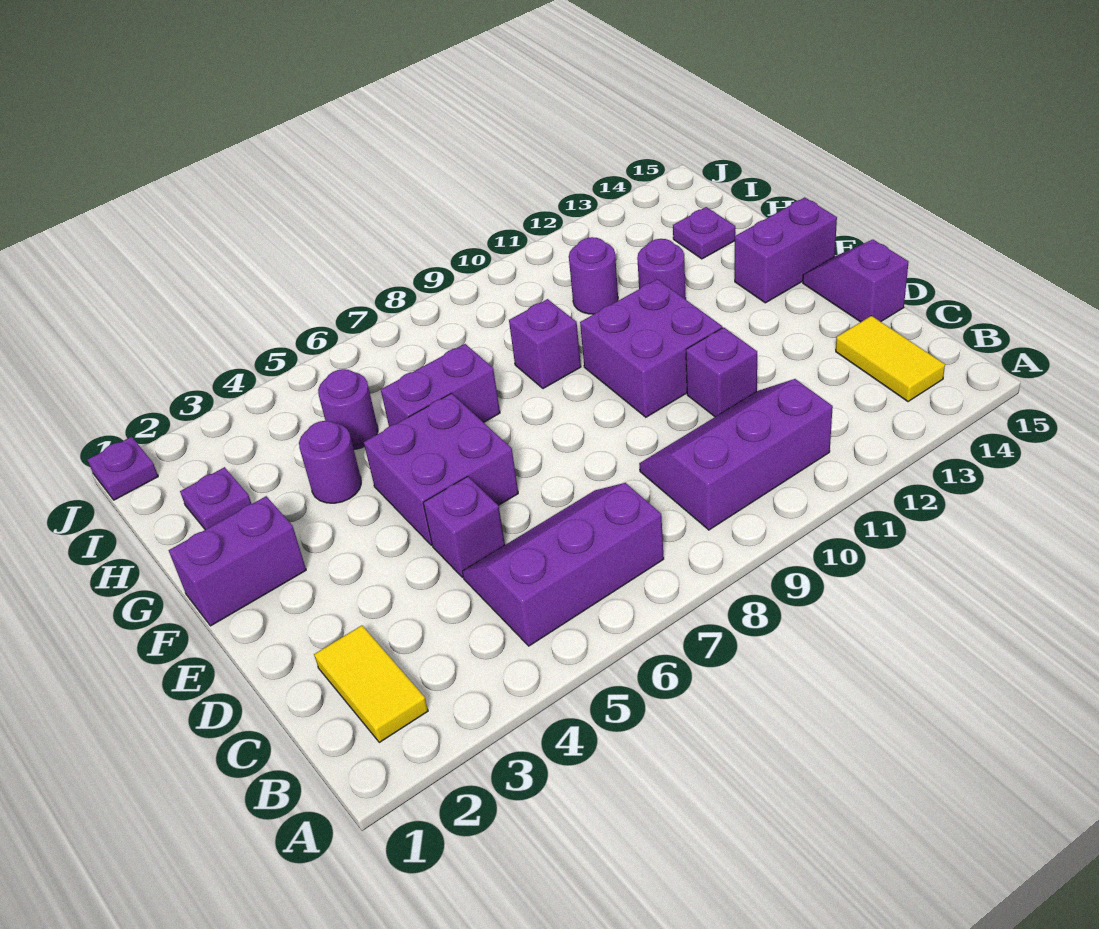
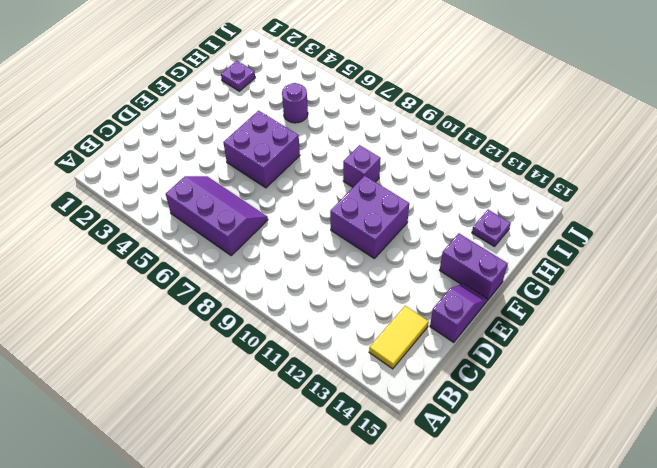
none -> yellow tile B2:C2 level 1
none -> purple slope B9:C11 level 1 top B
none -> purple brick D5 level 1

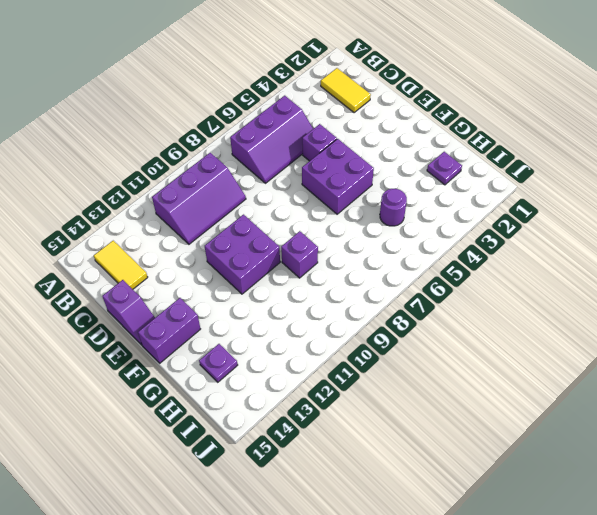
none -> purple brick D11 level 1
none -> purple brick F1:F2 level 1
none -> purple round brick G4 level 1

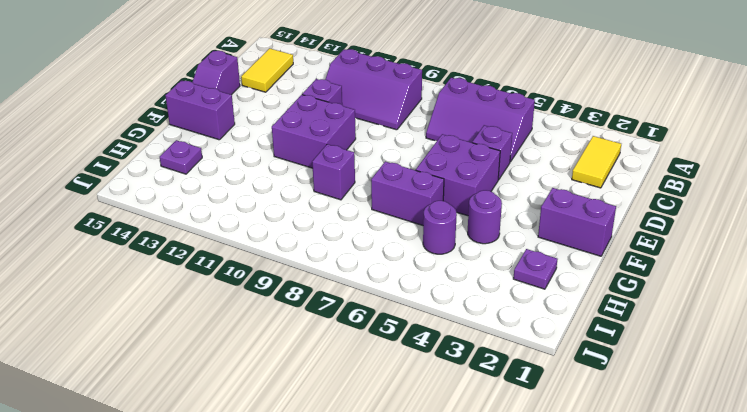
none -> purple round brick G12 level 1
none -> purple round brick H11 level 1
none -> purple plate J1 level 1

